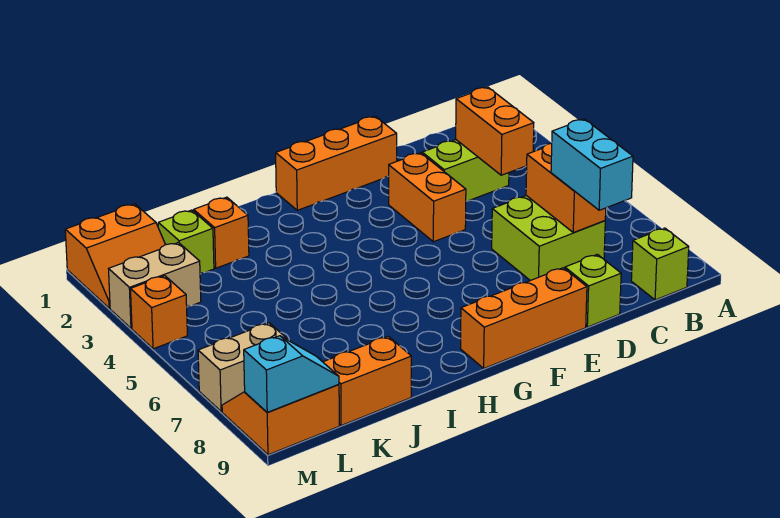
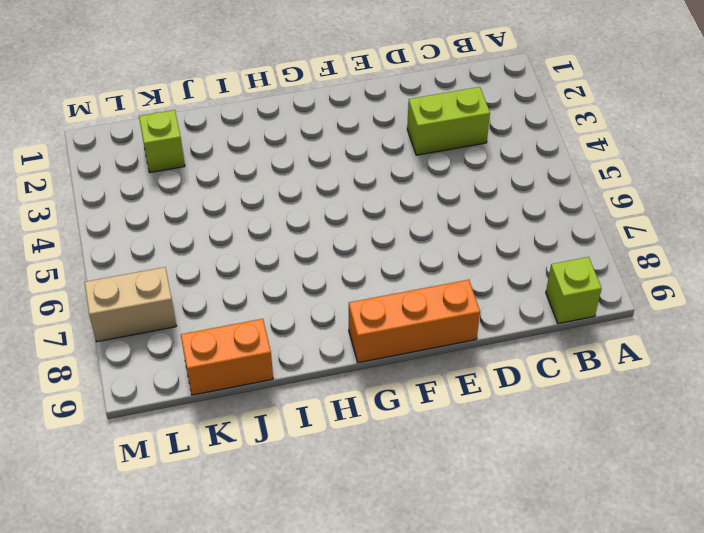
none -> lime brick C6:D7 level 1
none -> lime brick D9 level 1
none -> orange brick E1:G1 level 1

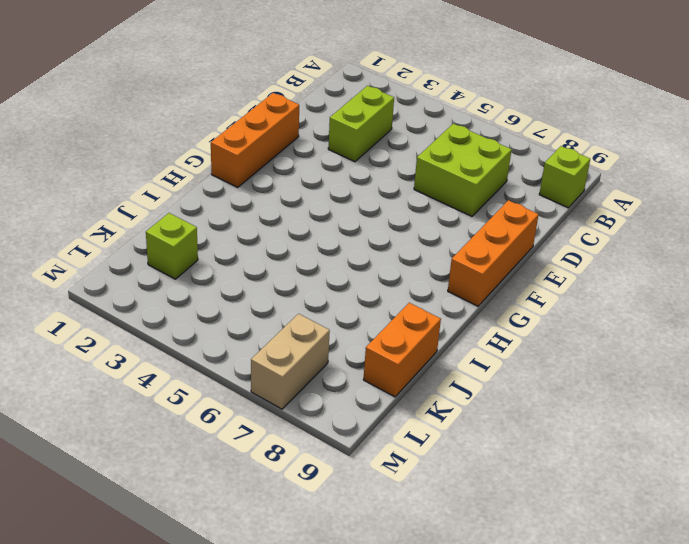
none -> lime brick D9 level 1
none -> orange brick E3:E4 level 1
none -> orange brick J2 level 1

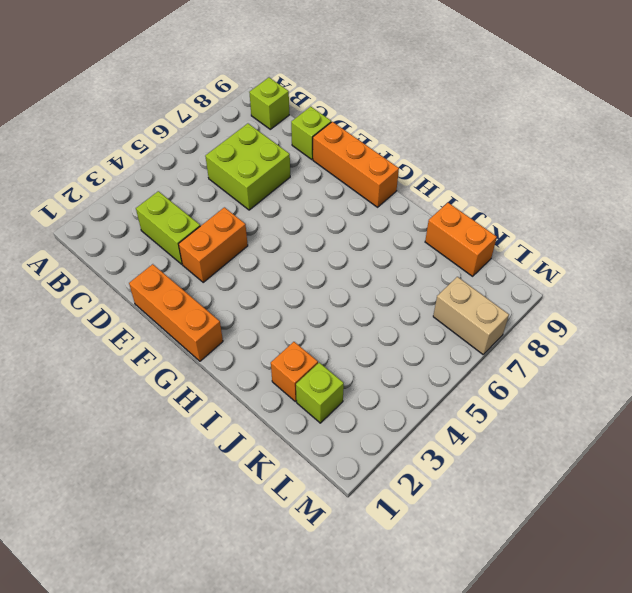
none -> orange slope L1:M2 level 1 top 1
none -> tan brick L3:M3 level 1
none -> orange slope L8:M9 level 1 top 9

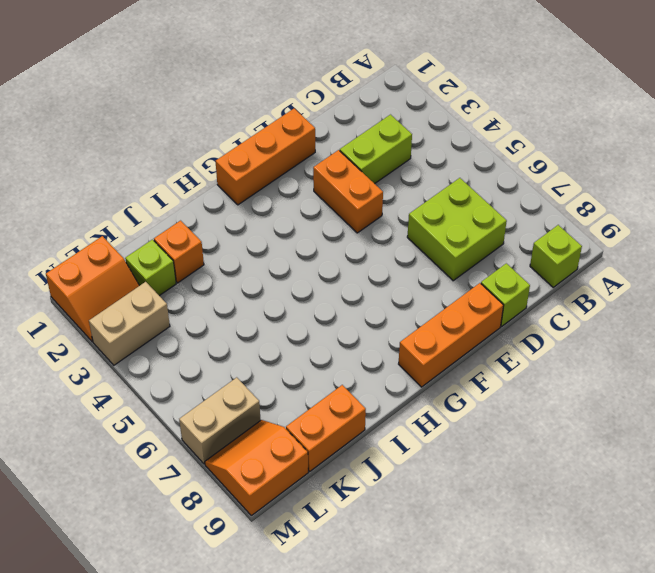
none -> orange brick M4 level 1
none -> orange brick C3:C4 level 2
none -> orange brick C6:C7 level 2

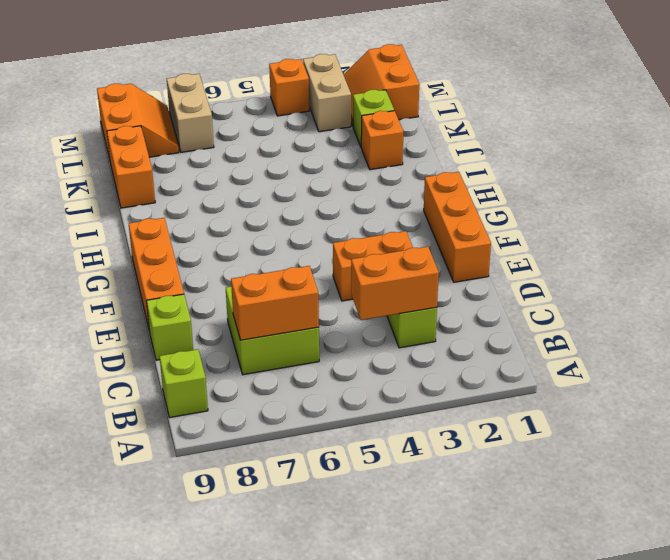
none -> cyan slope L9:M9 level 2 top M
none -> cyan brick C7:C8 level 3

